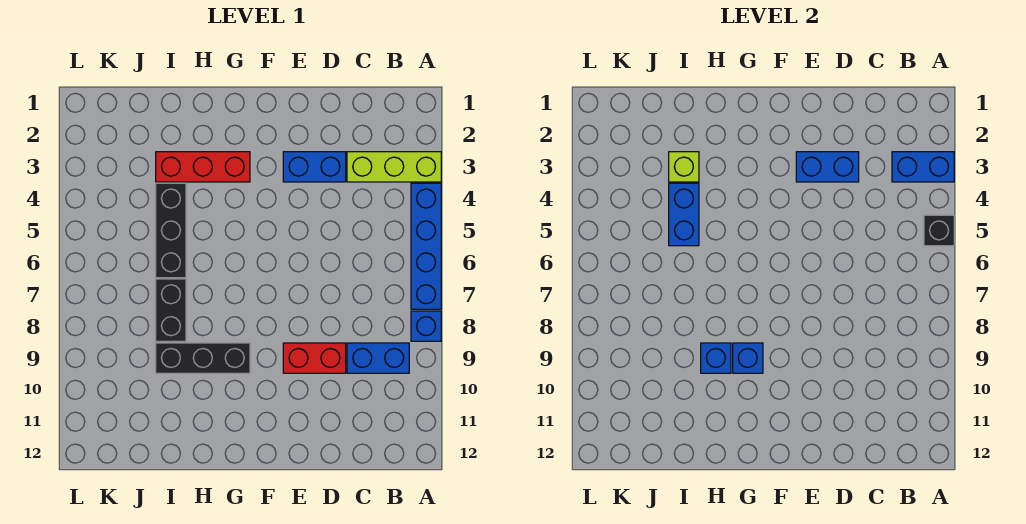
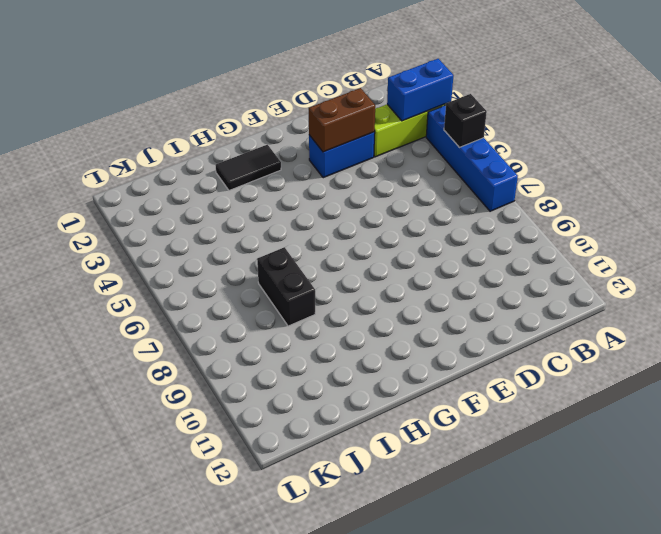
brown brick D3:E3 level 2 -> blue brick D3:E3 level 2
black tile G2:H2 level 1 -> none
none -> blue brick A8 level 1
none -> blue brick B9:C9 level 1
none -> red brick D9:E9 level 1

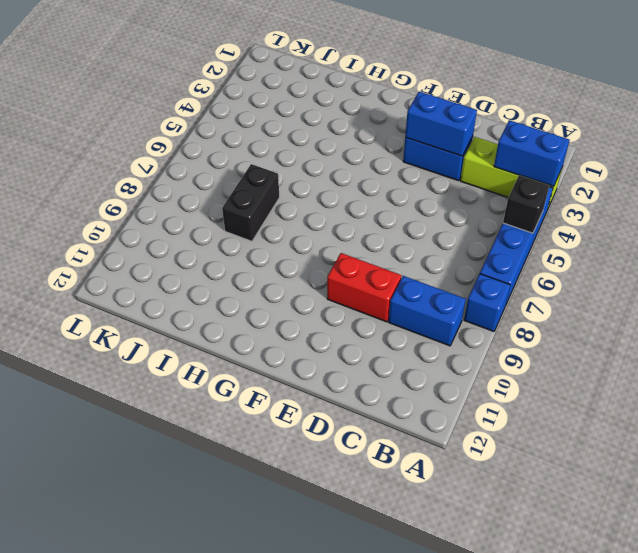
none -> red brick G3:I3 level 1
none -> black brick G9:I9 level 1
none -> black brick I4:I6 level 1

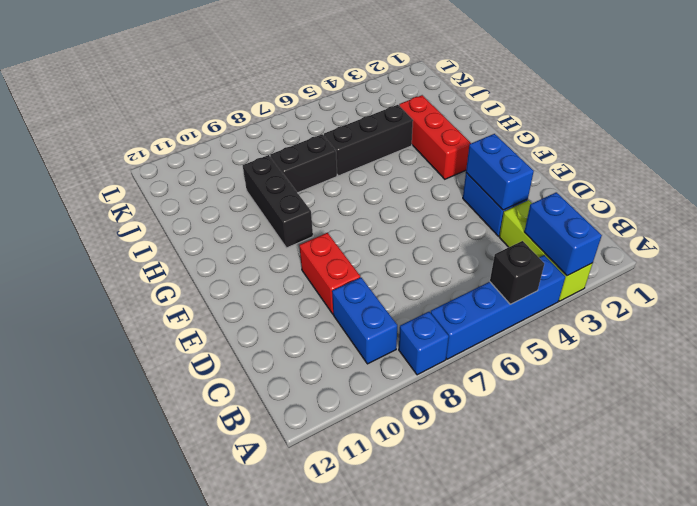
none -> blue brick G9 level 2
none -> blue brick H9 level 2
none -> lime brick I3 level 2

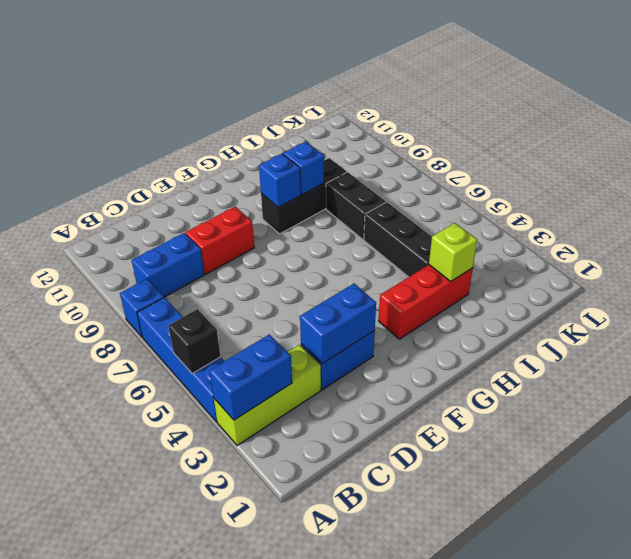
none -> blue brick I4:I5 level 2

